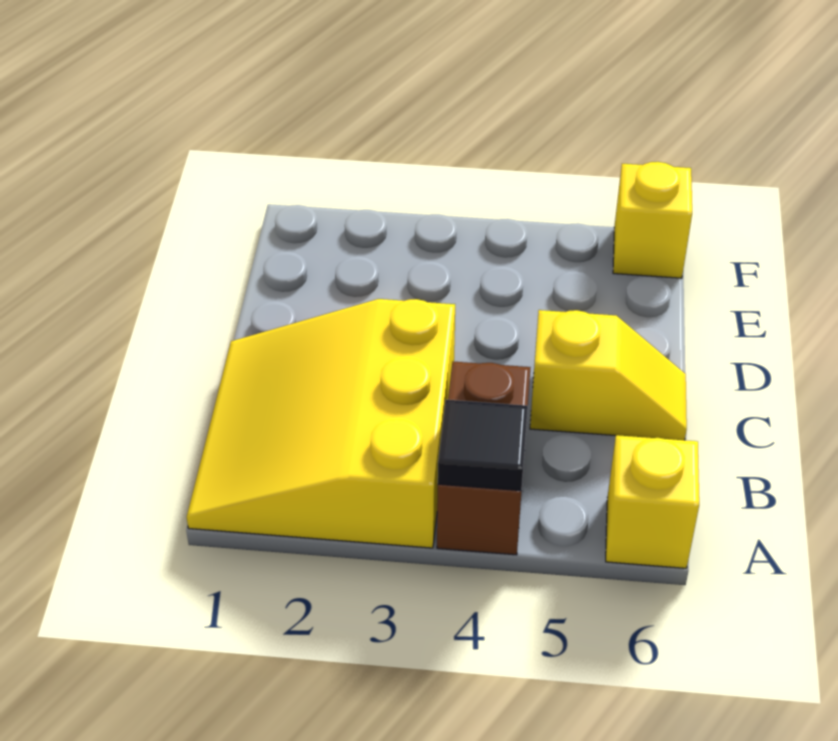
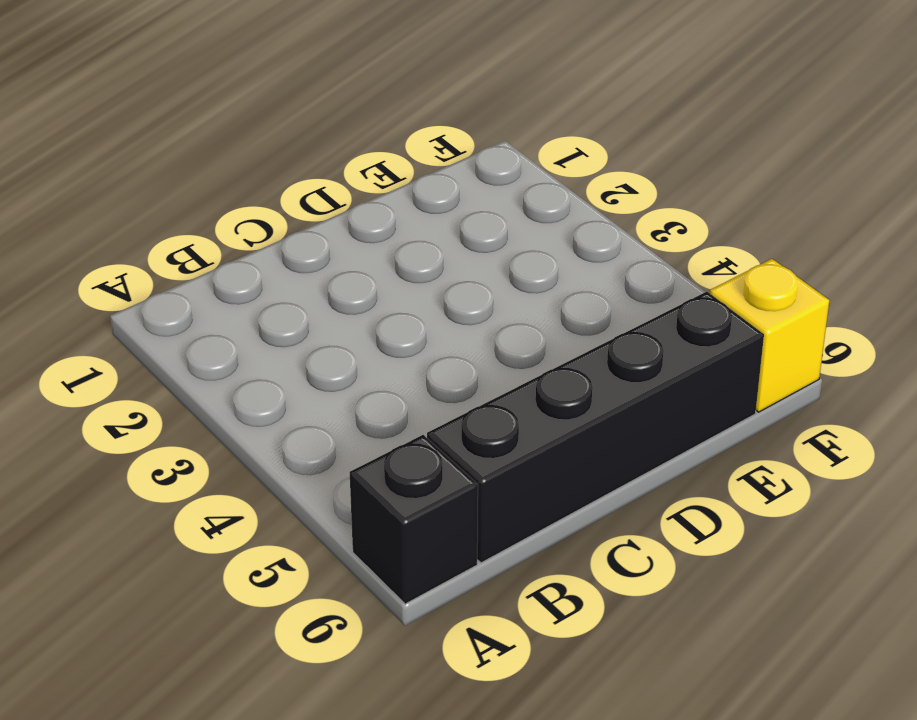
black brick A6 level 1 -> yellow brick A6 level 1
black brick B6:E6 level 1 -> yellow slope C5:C6 level 1 top 5
none -> yellow slope A1:C3 level 1 top 3
none -> brown brick A4:B4 level 1

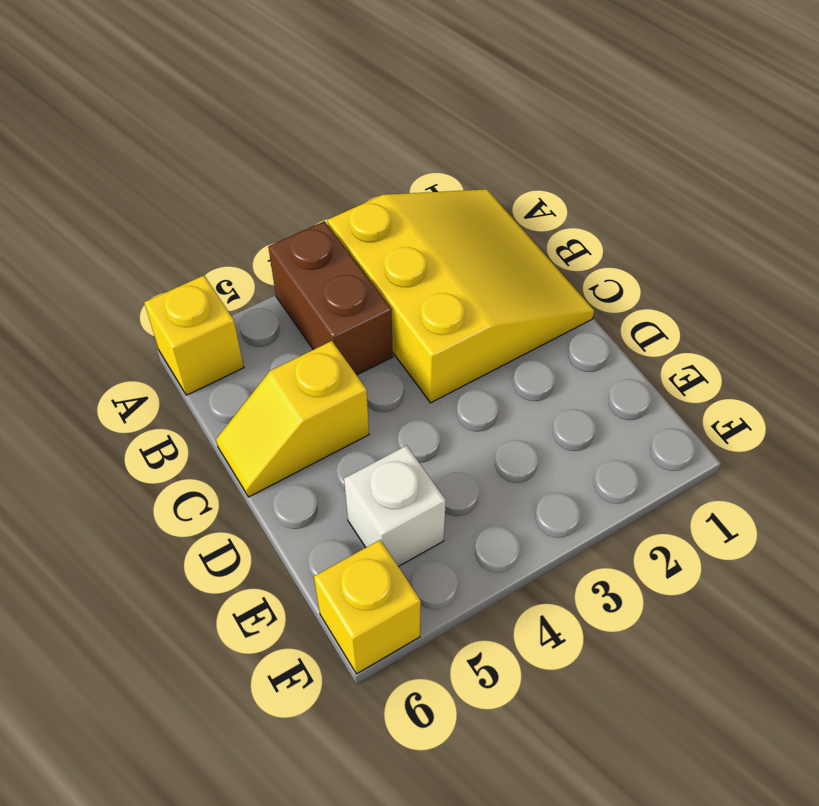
white brick E5 level 1 -> none
none -> black tile A4 level 2

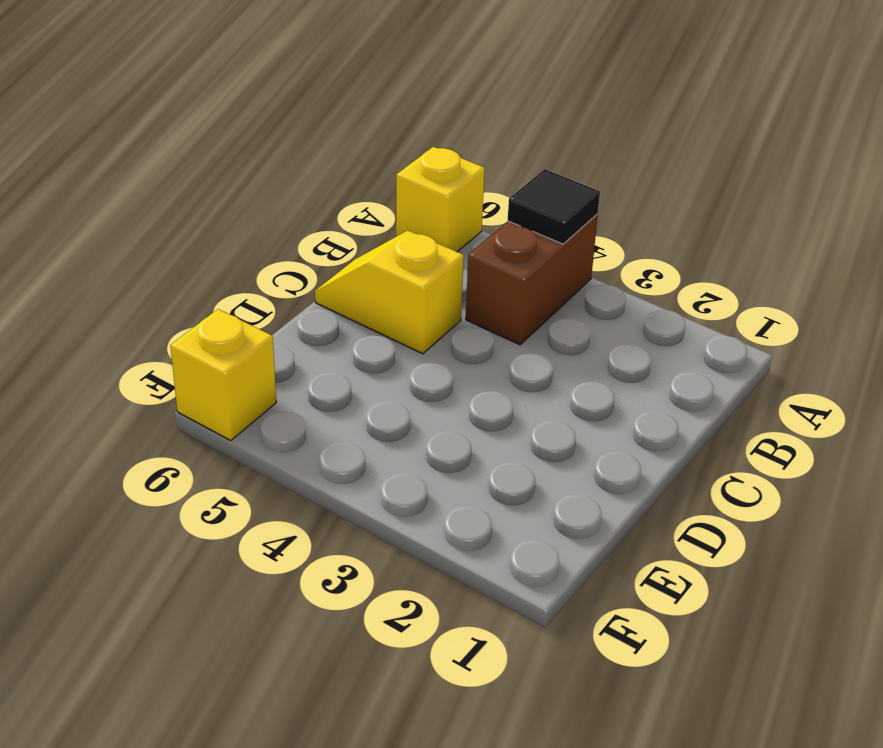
none -> yellow slope A1:C3 level 1 top 3

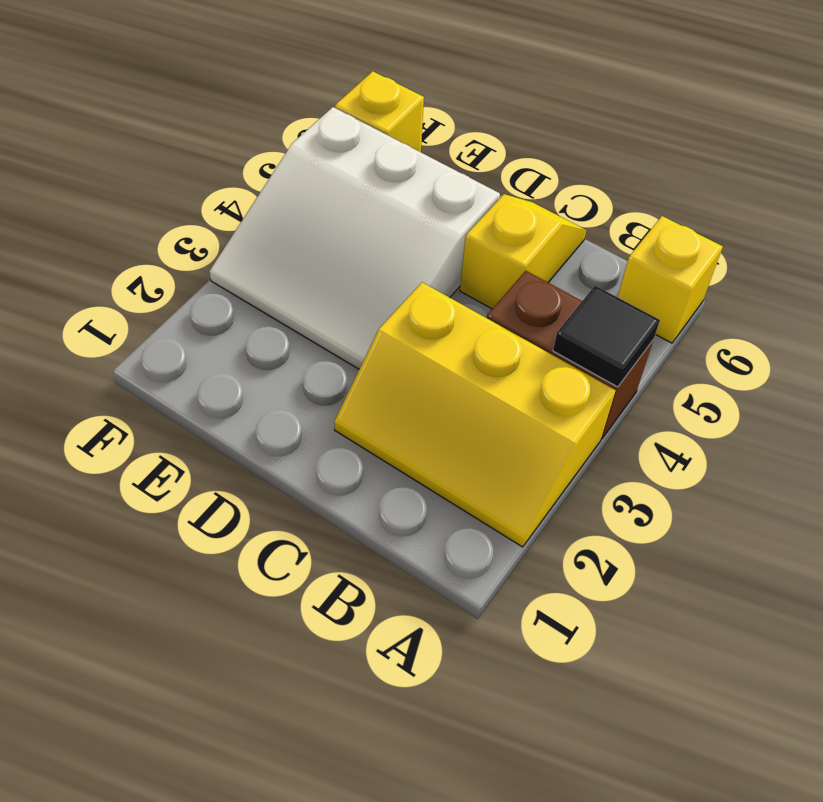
yellow slope A2:C3 level 1 top 3 -> yellow slope A1:C3 level 1 top 3
white slope D3:F5 level 1 top 5 -> none

